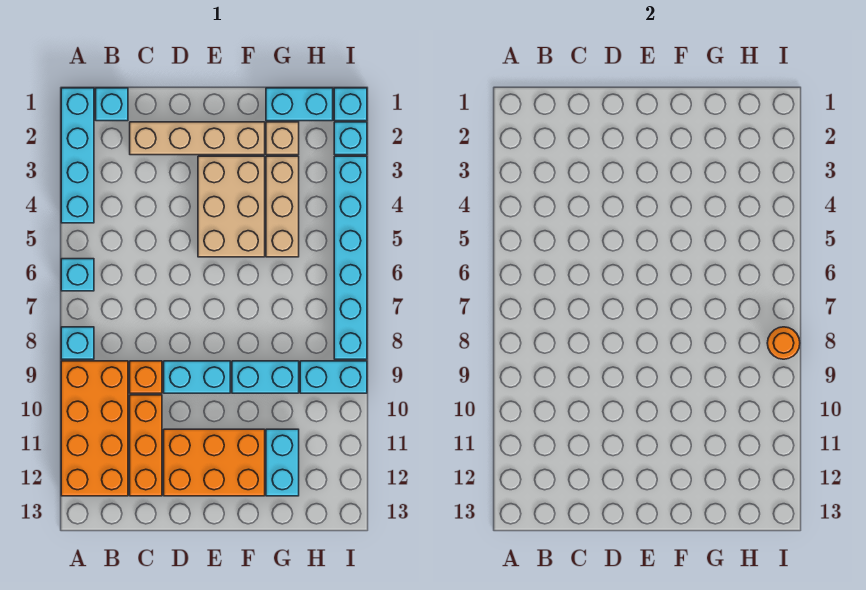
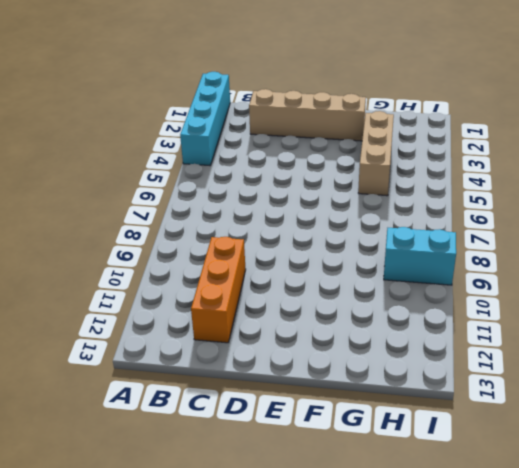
none -> cyan brick A6 level 1
none -> cyan brick A8 level 1
none -> orange brick A9:B12 level 1

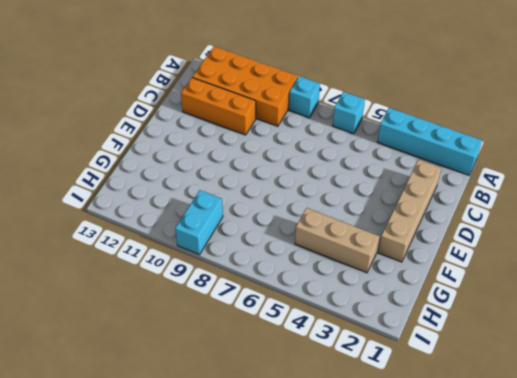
none -> cyan brick B1 level 1
none -> orange brick C9 level 1
none -> cyan brick D9:E9 level 1

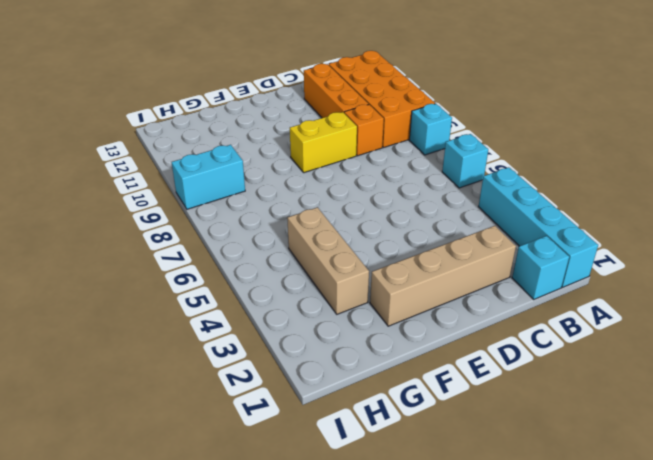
yellow brick D9:E9 level 1 -> cyan brick D9:E9 level 1
none -> orange brick D11:F12 level 1
none -> tan brick E3:F5 level 1
none -> cyan brick F9:G9 level 1

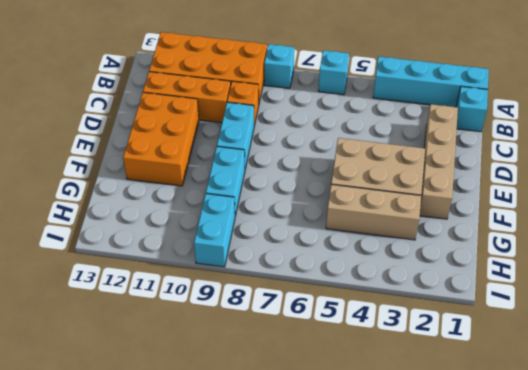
none -> cyan brick G1:H1 level 1
none -> tan brick G2 level 1
none -> cyan brick G11:G12 level 1

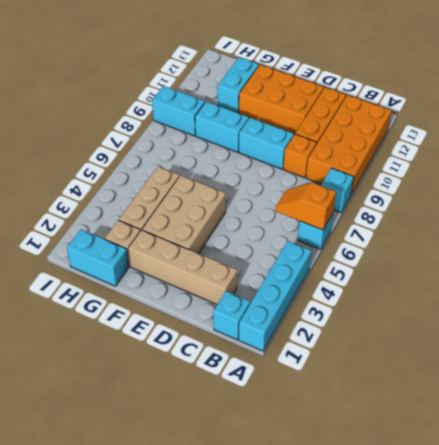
orange slope A6:B6 level 2 top A -> none
none -> cyan brick I1 level 1
none -> cyan brick I2 level 1
none -> cyan brick I3:I8 level 1

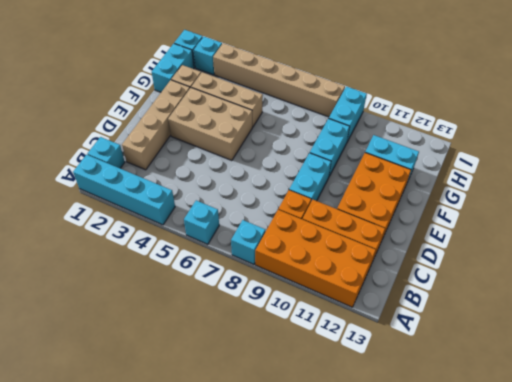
tan brick I3:I8 level 1 -> cyan brick I3:I8 level 1
none -> orange round brick I8 level 2

